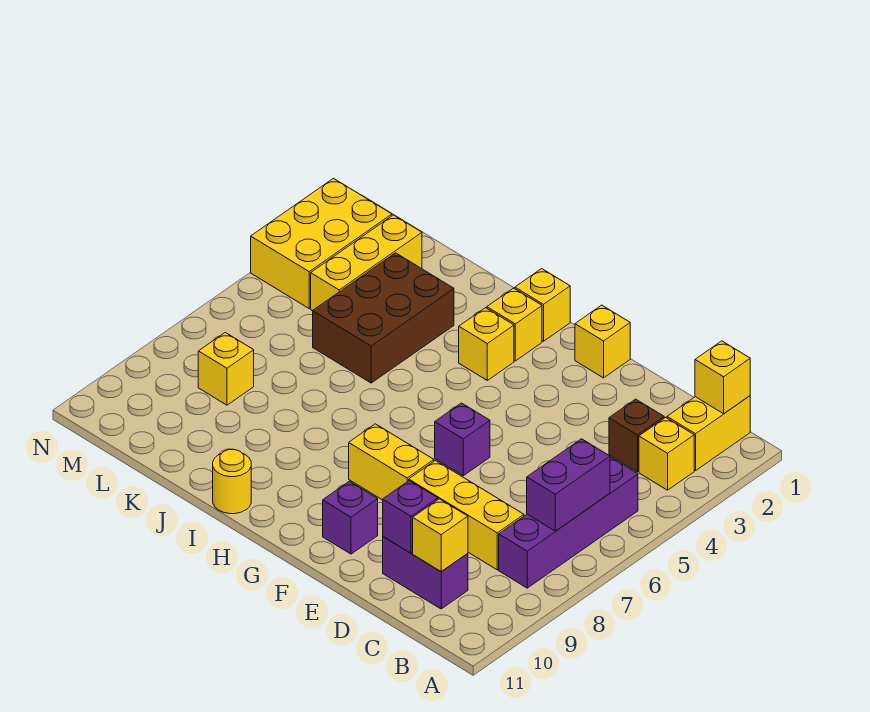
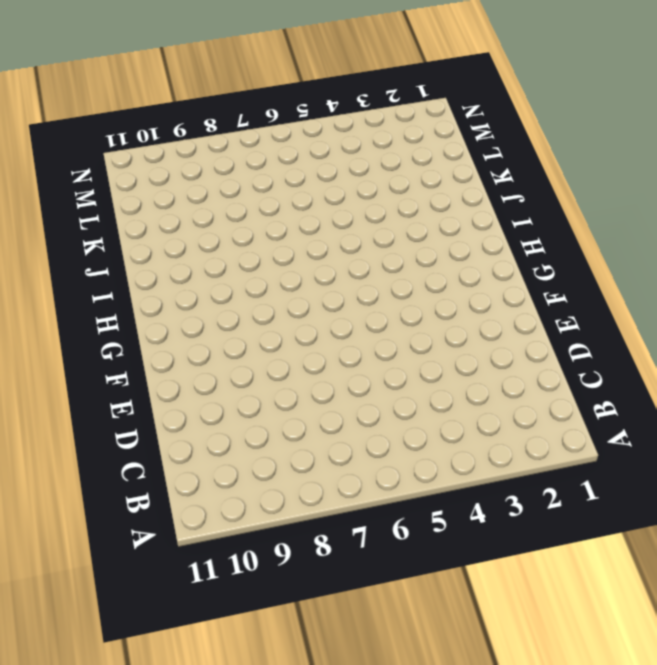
none -> yellow brick B1:B2 level 1
none -> yellow brick B3 level 1
none -> purple brick B5:B8 level 1

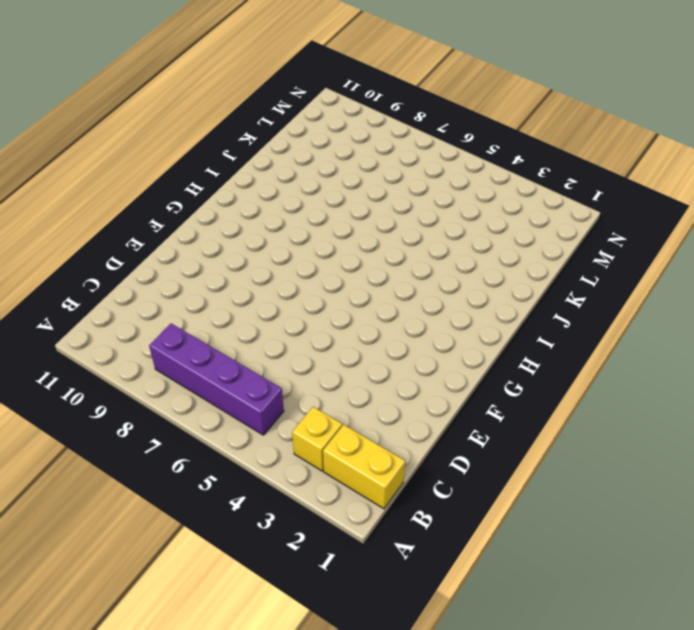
none -> brown brick C3 level 1
none -> yellow brick C8:E8 level 1
none -> purple brick C10:D10 level 1

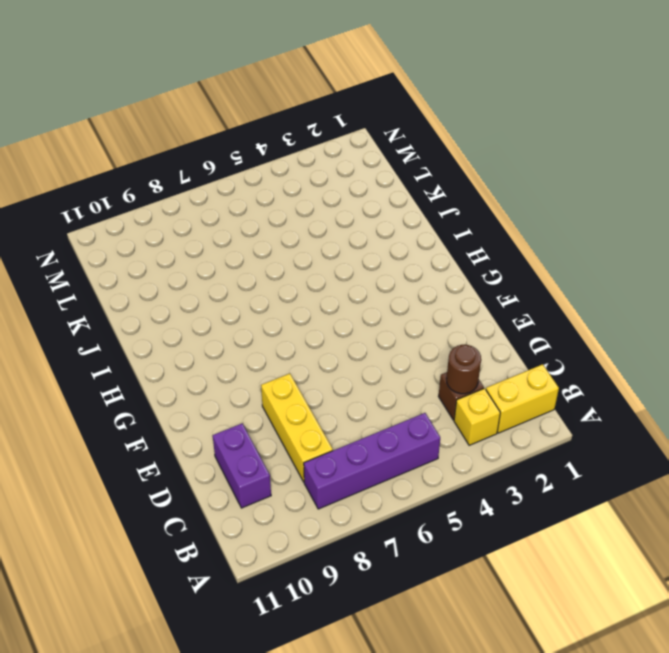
brown round brick C3 level 2 -> none
none -> yellow brick F1 level 1
none -> purple brick F6 level 1
none -> yellow brick F8:G8 level 1

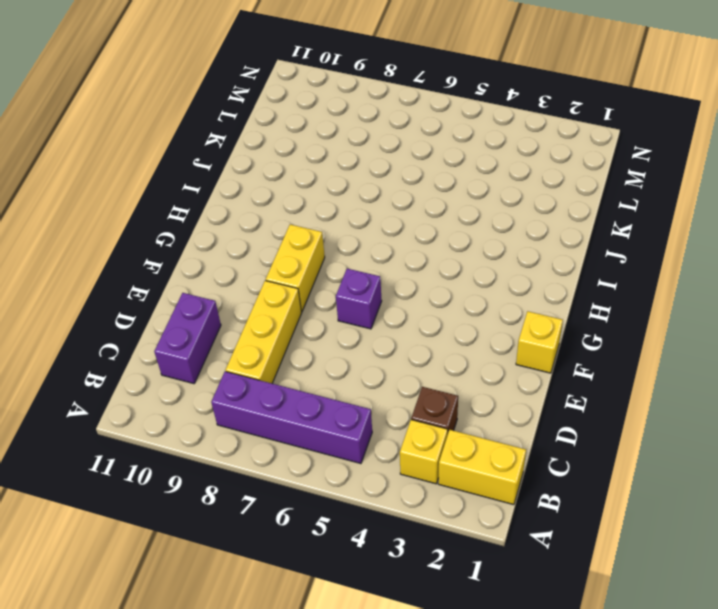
none -> purple brick F10 level 1
none -> yellow brick H1 level 1
none -> yellow brick H2 level 1

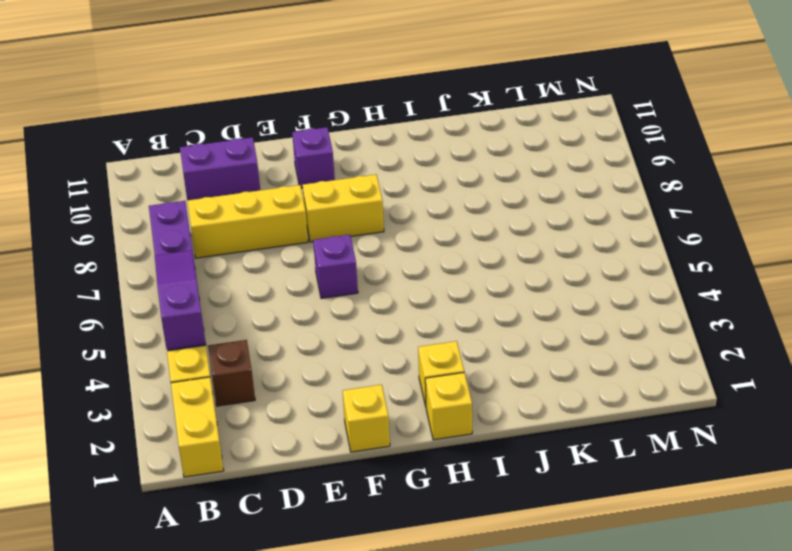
purple slope B4:B6 level 2 top 4 -> purple brick B6:B7 level 2
none -> yellow brick H3 level 1
none -> yellow round brick I11 level 1
none -> brown brick J3:K5 level 1

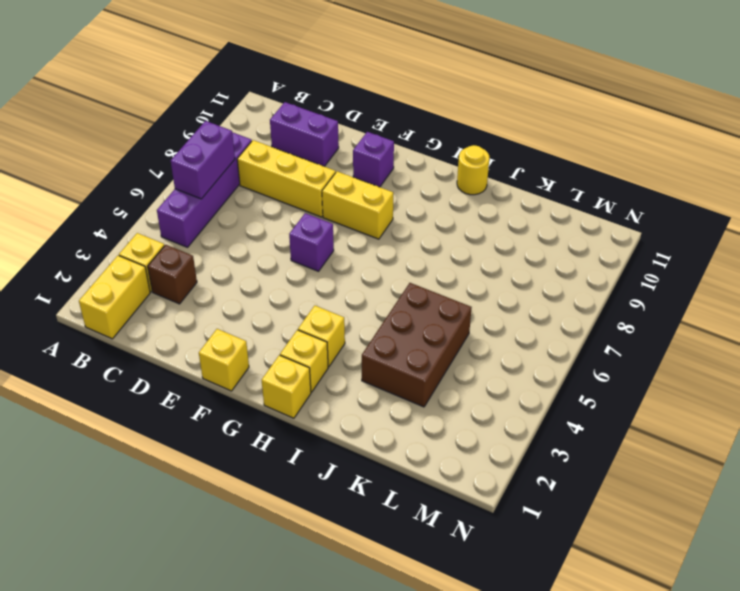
none -> yellow brick L2:L4 level 1
none -> yellow brick L8 level 1
none -> yellow brick M2:N4 level 1

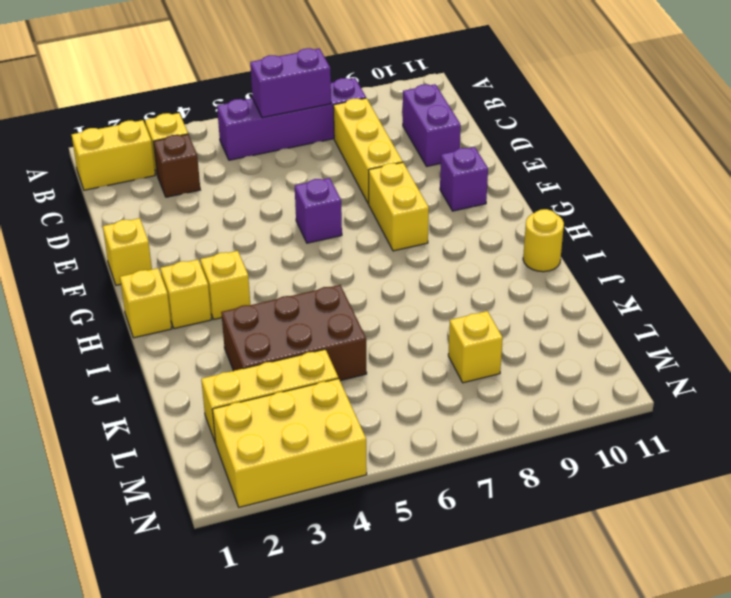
none -> yellow brick B1 level 2
none -> yellow brick C10 level 2
none -> purple brick D10 level 2

